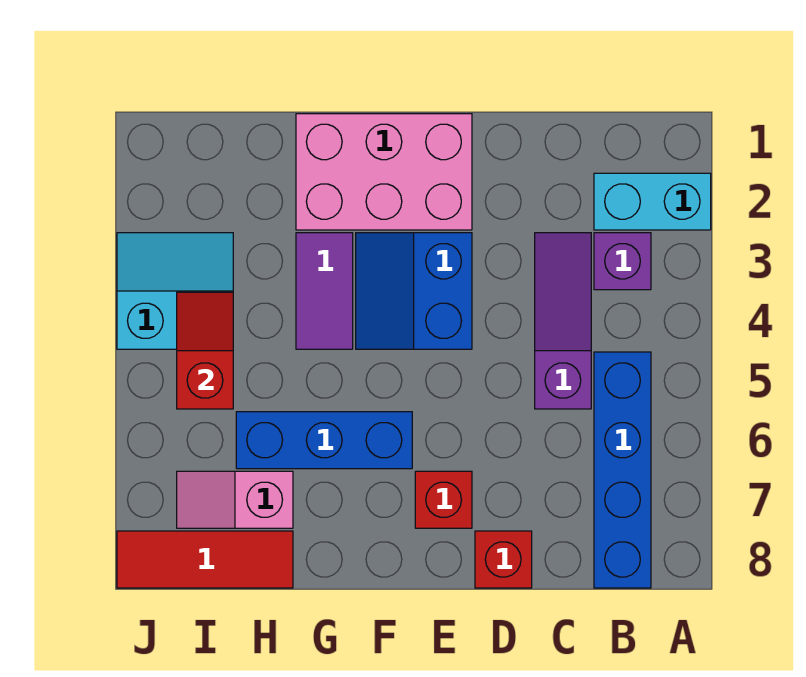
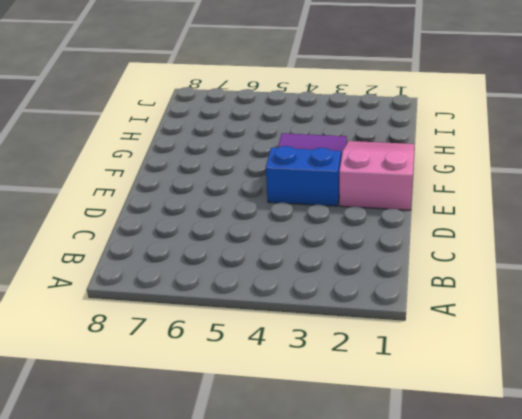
pink slope E1:G2 level 1 top E -> pink brick E1:G2 level 1
none -> cyan brick A2:B2 level 1
none -> purple brick B3 level 1
none -> blue brick B5:B8 level 1

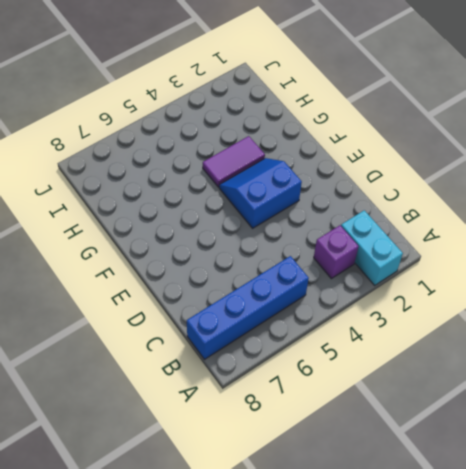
none -> purple slope C3:C5 level 1 top 5
none -> red brick D8 level 1
none -> pink brick E1:G2 level 1

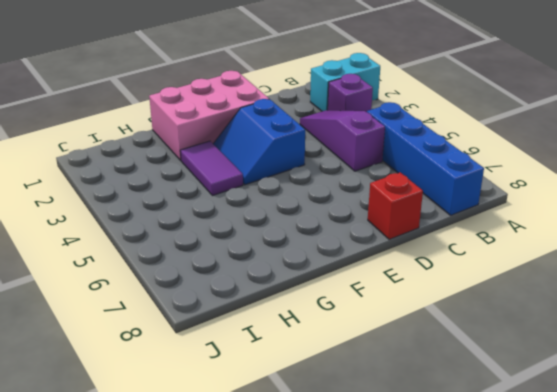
none -> red brick E7 level 1
none -> blue brick F6:H6 level 1
none -> pink slope H7:I7 level 1 top H

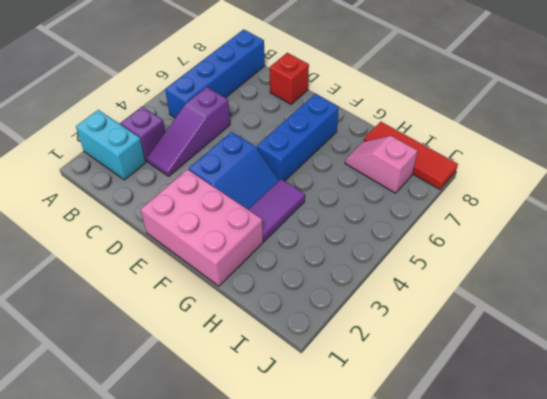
blue brick F5:F7 level 1 -> blue brick F6:H6 level 1
pink slope H7:I7 level 1 top I -> pink slope H7:I7 level 1 top H
none -> red brick E7 level 1
none -> cyan slope I3:J4 level 1 top 4
none -> red slope I4:I5 level 2 top 5

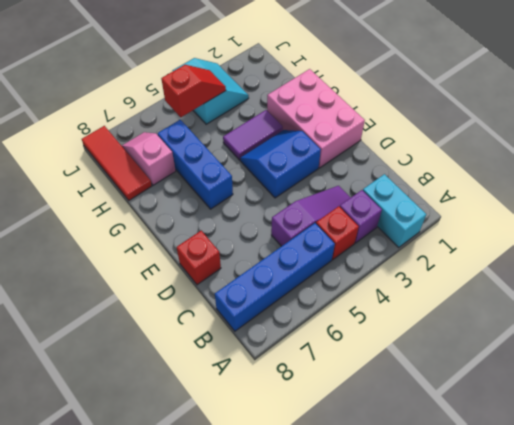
red brick B4 level 1 -> red brick E7 level 1

